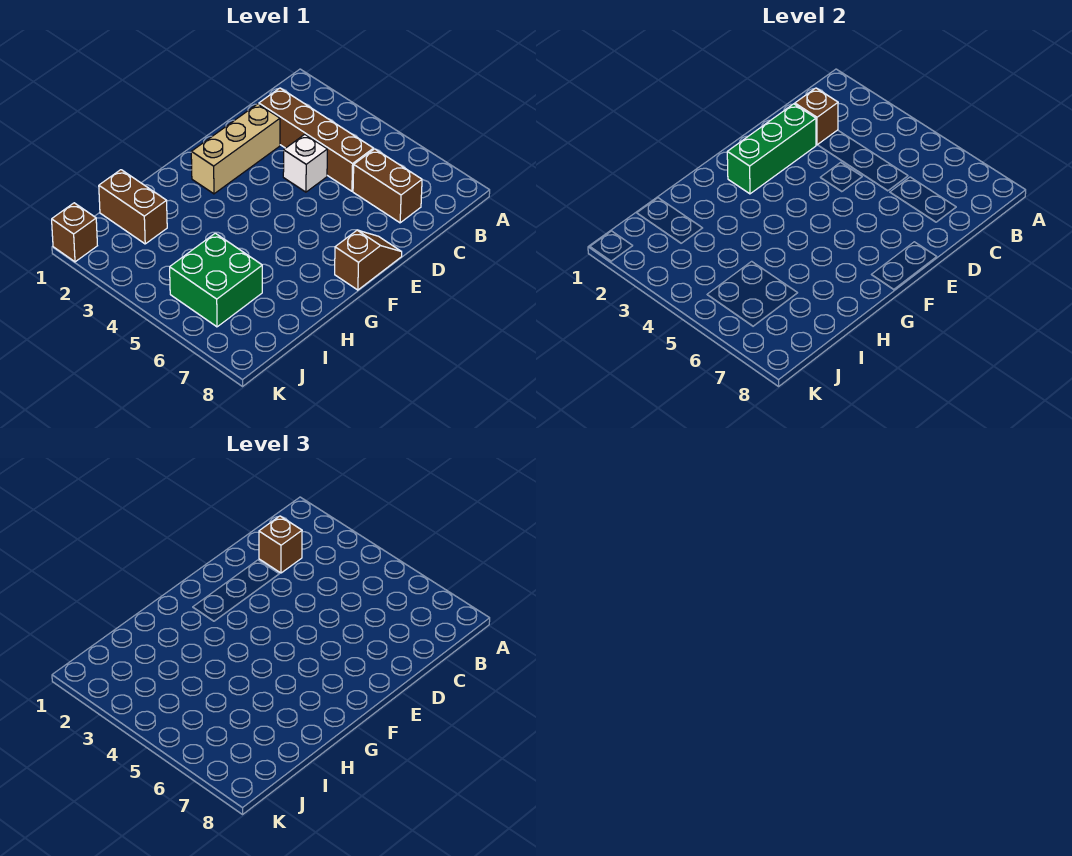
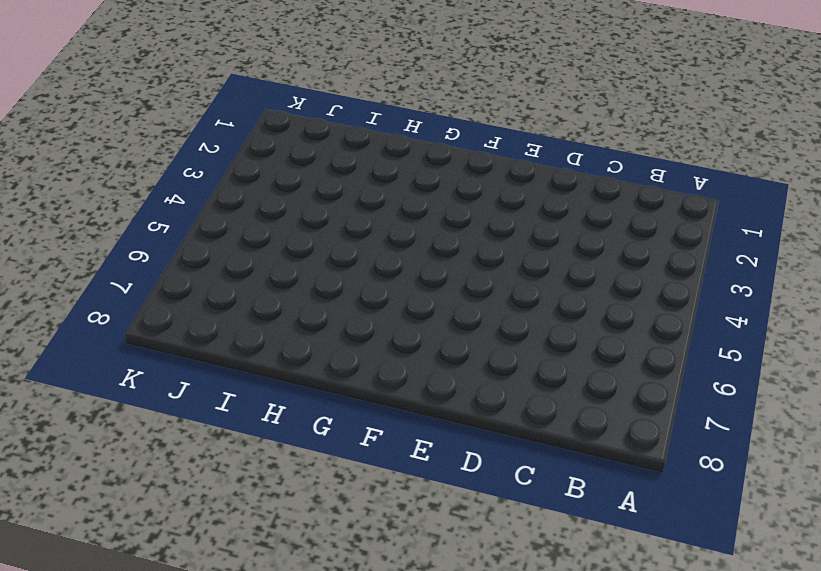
none -> brown brick C2:C5 level 1
none -> brown brick C6:C7 level 1

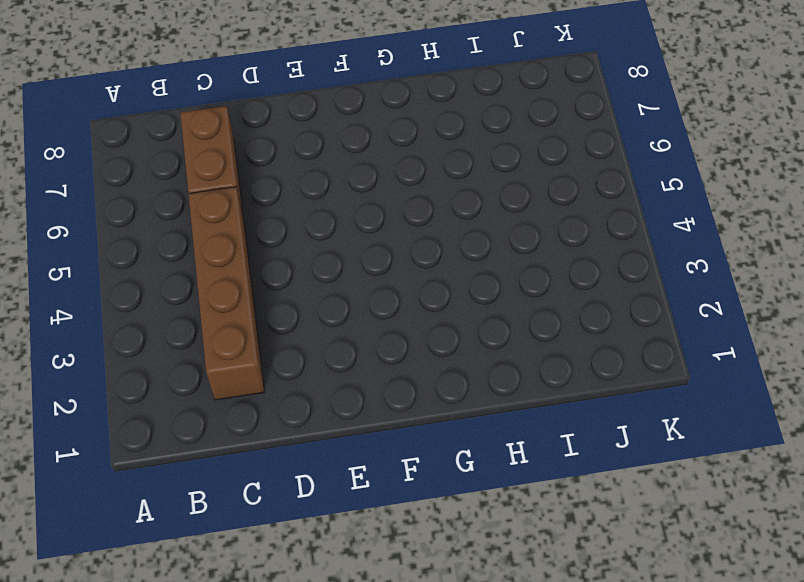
none -> tan brick D2:F2 level 1
none -> white brick D4 level 1

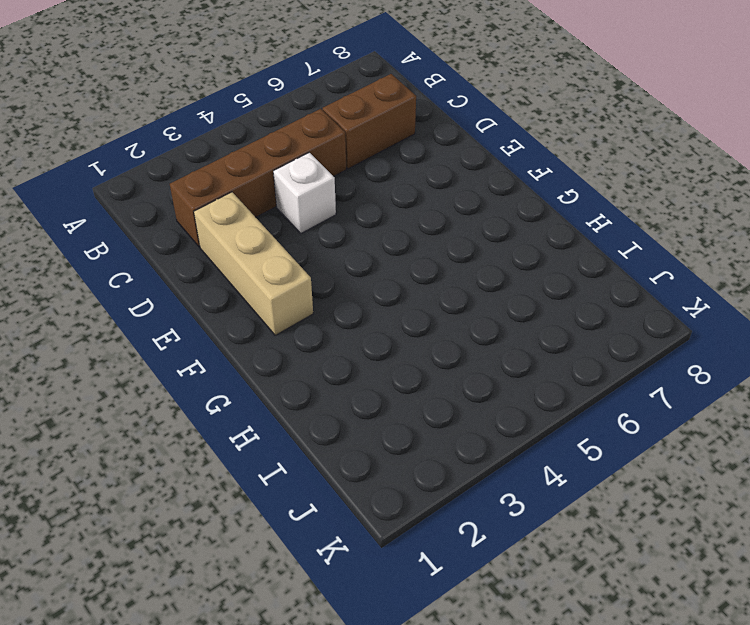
none -> brown slope E8:F8 level 1 top F
none -> brown brick I1:I2 level 1

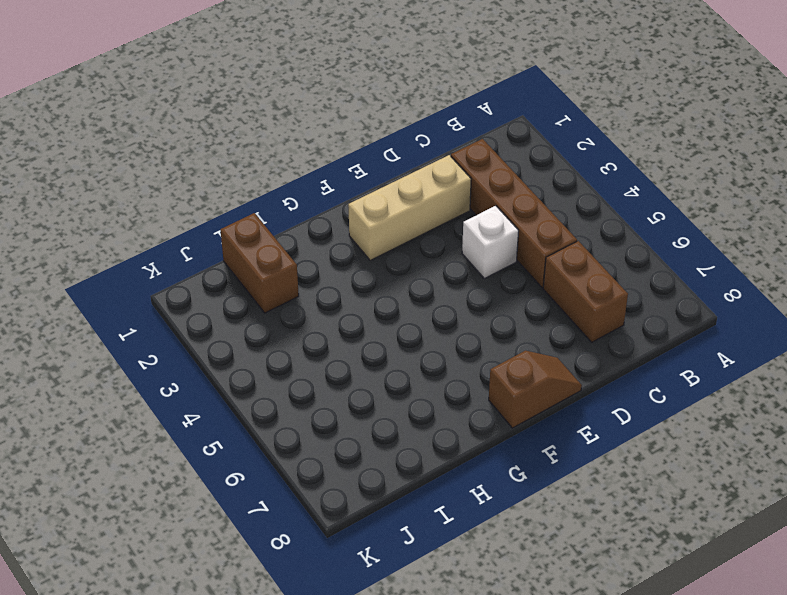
none -> green brick I5:J6 level 1
none -> brown brick K1 level 1

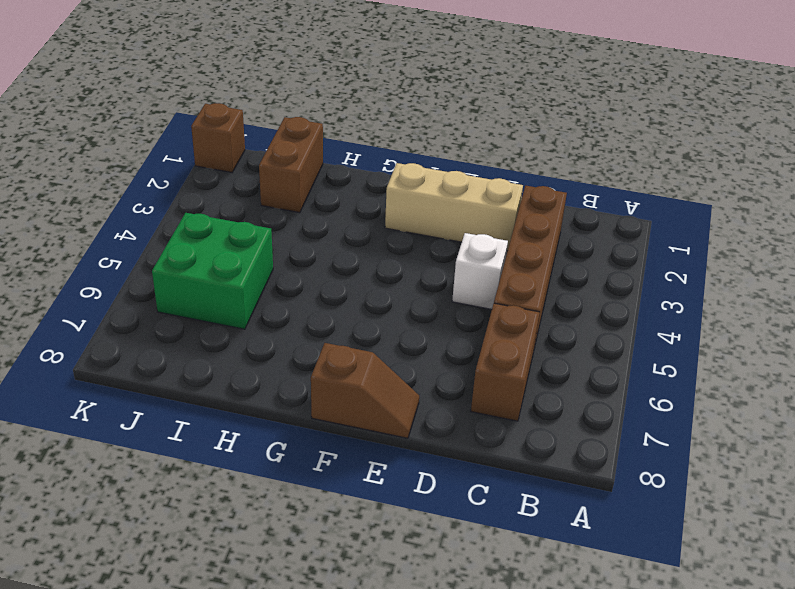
none -> brown brick C2 level 2
none -> green brick D2:F2 level 2

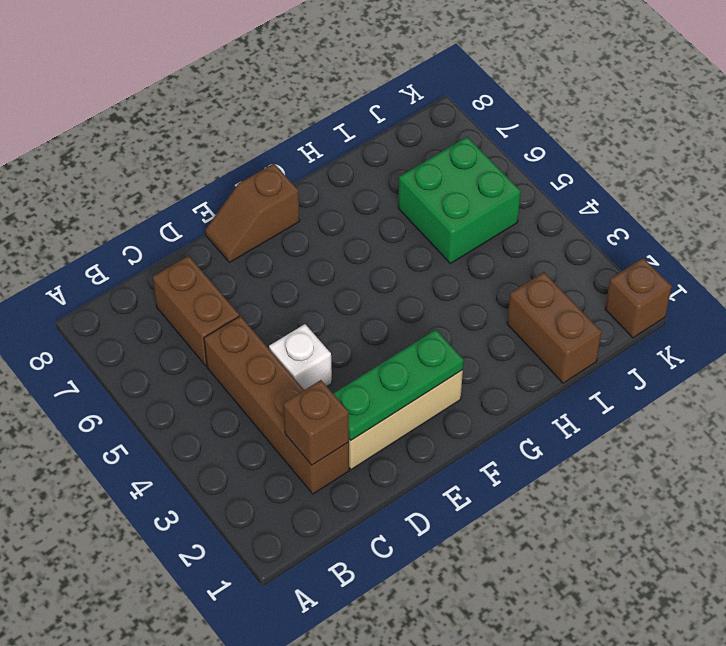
green plate D2:F2 level 2 -> green brick D2:F2 level 2
none -> brown brick C2 level 3

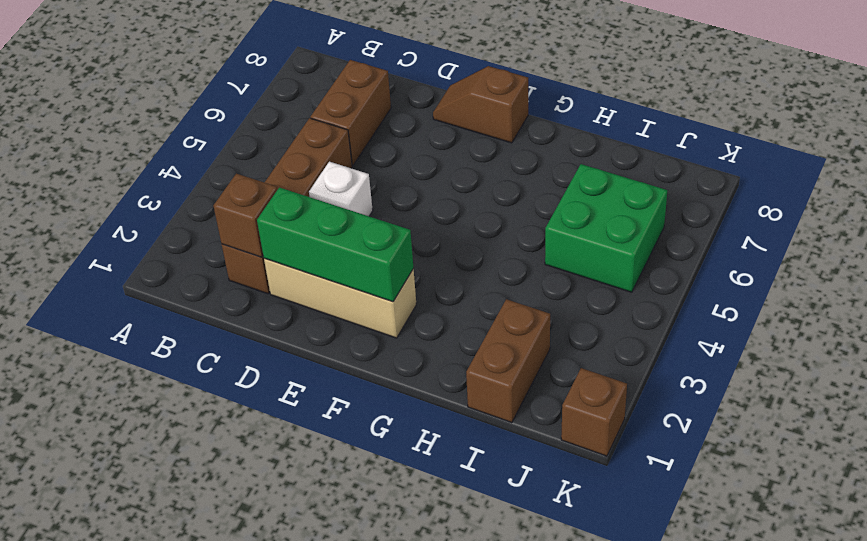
none -> brown brick C2 level 3

